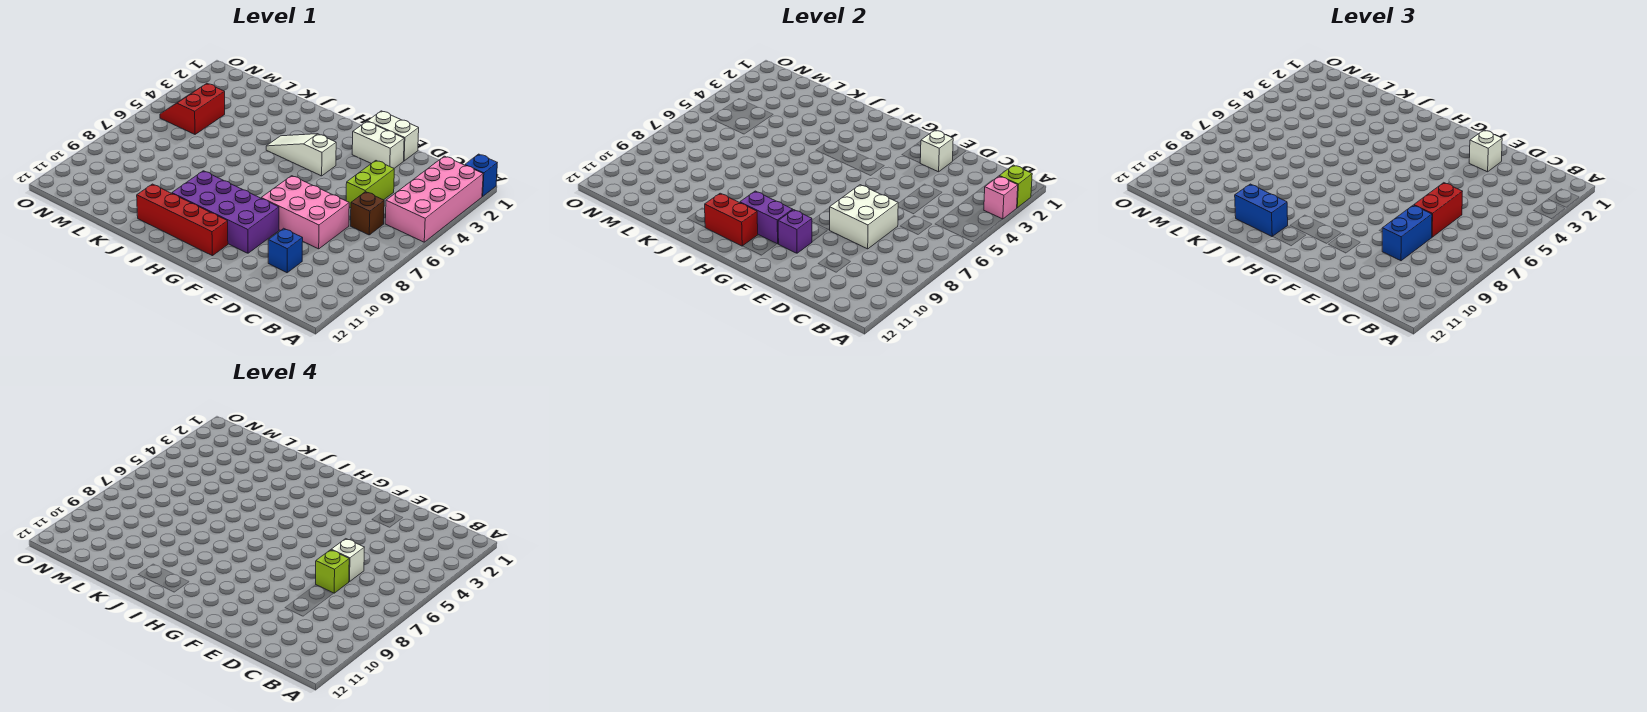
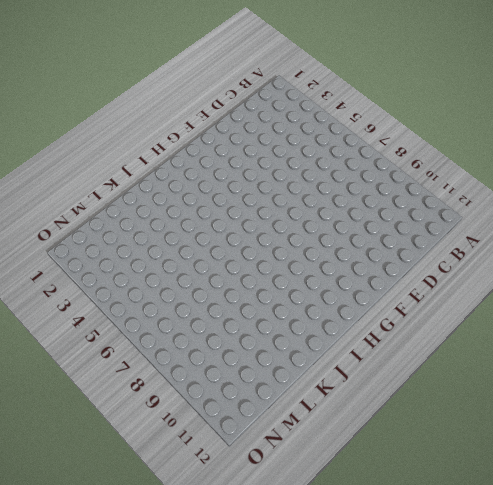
none -> blue brick A1 level 1
none -> pink brick A2:B5 level 1
none -> brown brick C6 level 1

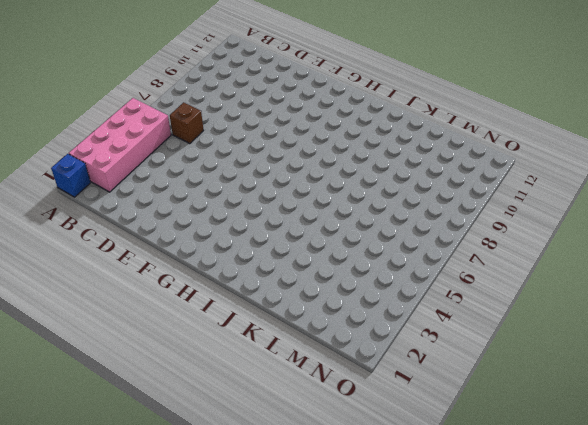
none -> lime brick D4:D5 level 1
none -> pink brick D7:F8 level 1
none -> blue brick D10 level 1

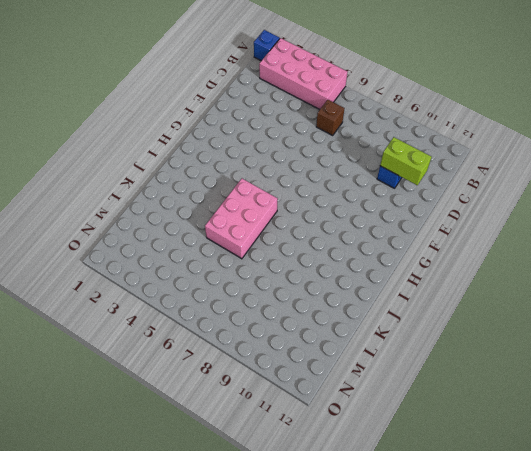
lime brick D10:D11 level 2 -> lime brick D4:D5 level 1
pink brick I5:K6 level 1 -> pink brick D7:F8 level 1
none -> white brick E1:F1 level 1
none -> white brick E2:F2 level 1
none -> purple brick F9:I10 level 1

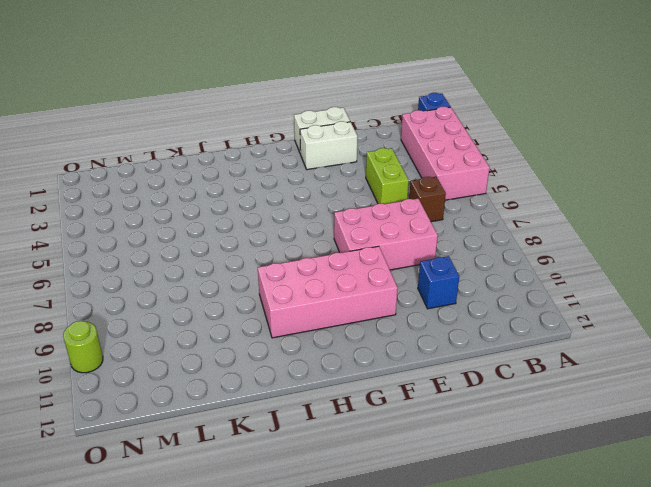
pink brick F9:I10 level 1 -> purple brick F9:I10 level 1
lime round brick O10 level 1 -> none
none -> white slope G4:I4 level 1 top G
none -> red brick G11:J11 level 1
none -> red slope M4:N5 level 1 top M

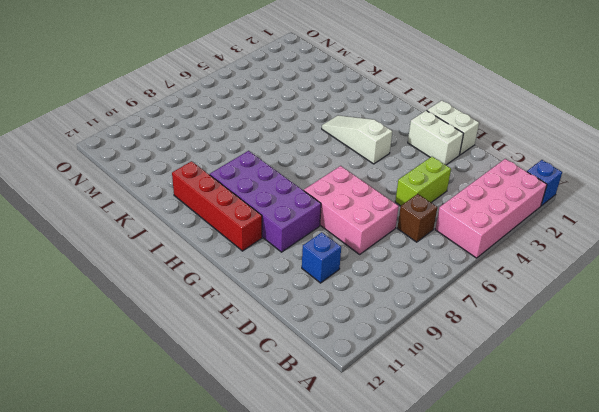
none -> red slope M4:N5 level 1 top M
none -> lime brick A2 level 2
none -> pink brick A3 level 2

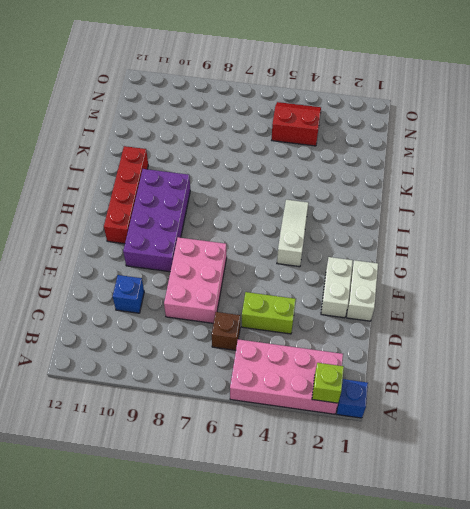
none -> pink brick A3 level 2
none -> white brick D7:E8 level 2
none -> white brick E2 level 2

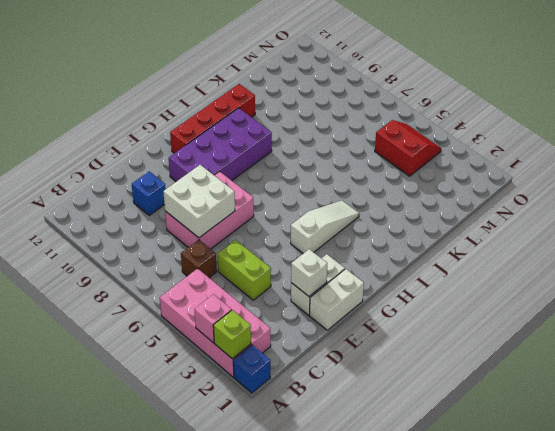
none -> purple brick F10 level 2
none -> purple brick G10:H10 level 2
none -> red brick H11:I11 level 2

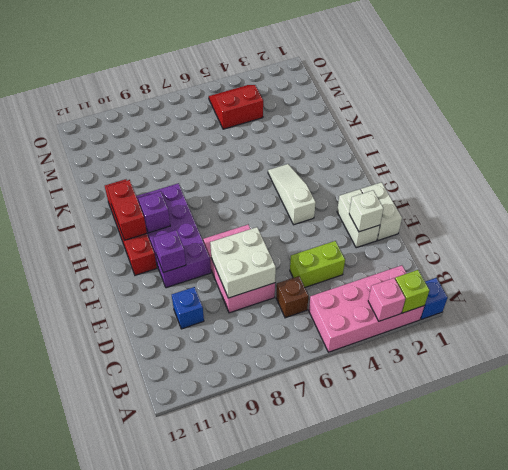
purple brick H10 level 2 -> purple brick G10:H10 level 2
none -> red brick D6:D7 level 3
none -> blue brick D8:D9 level 3
none -> white brick E2 level 3

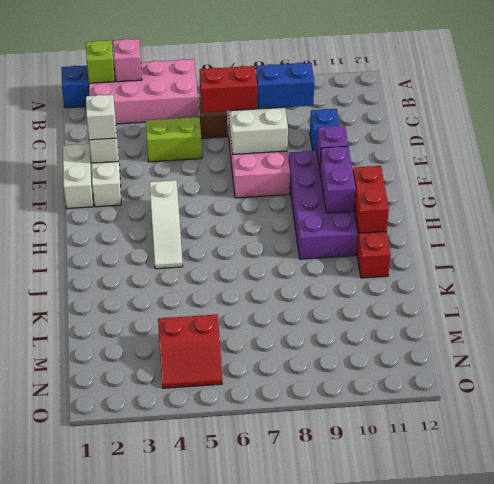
none -> blue brick I11:J11 level 3
none -> white brick D6 level 4
none -> lime brick D7 level 4

